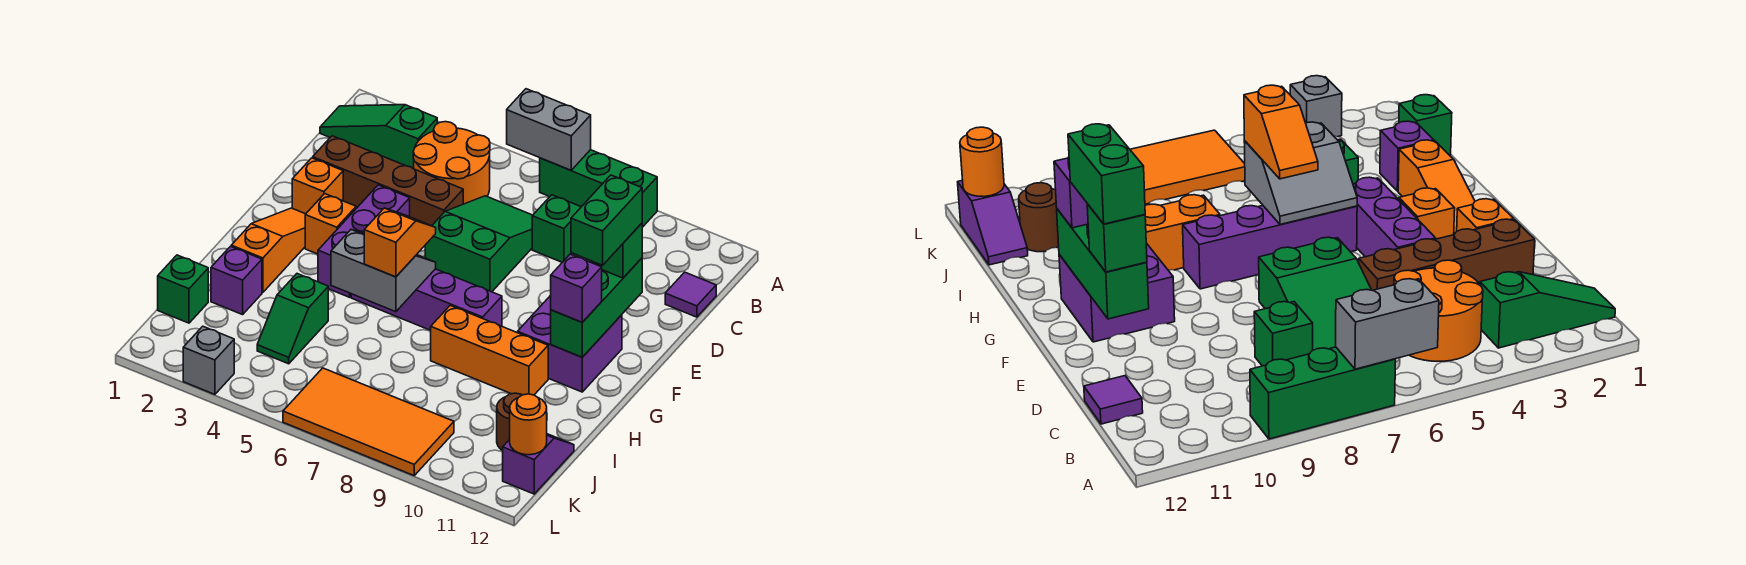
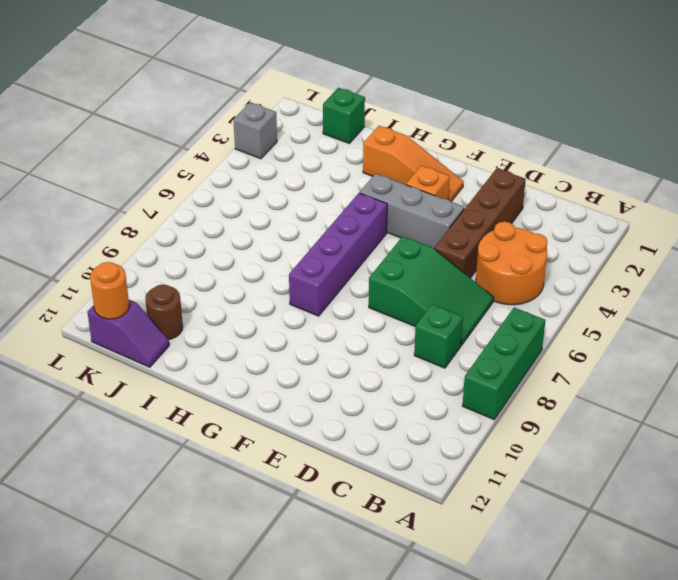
grey brick E4:G4 level 1 -> purple brick E4:G4 level 1
none -> green slope B1:B3 level 1 top 3
none -> purple tile C12 level 1
none -> orange brick E2 level 1

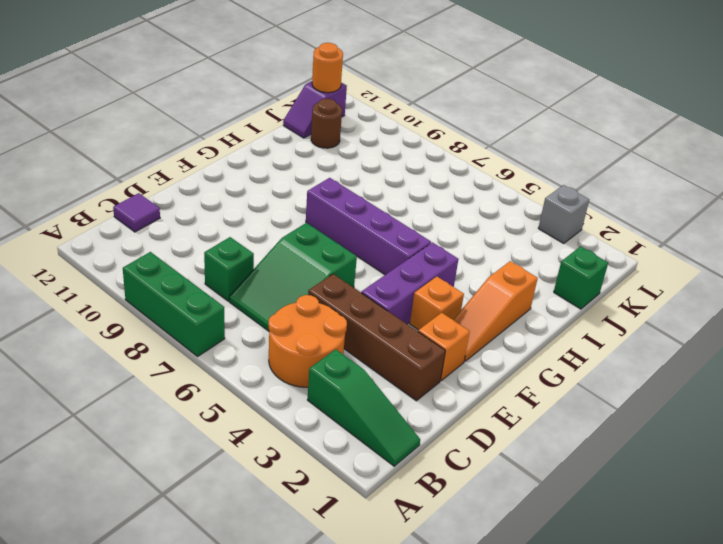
none -> purple brick F10:G11 level 1
none -> orange brick H8:H10 level 1
none -> purple brick I2 level 1

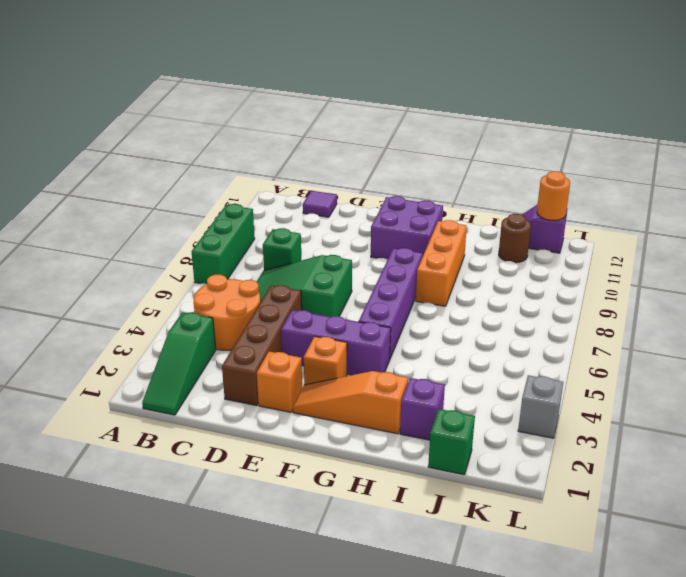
none -> green slope I4:J4 level 1 top I
none -> orange tile K6:L9 level 1
none -> grey brick A6:A7 level 2

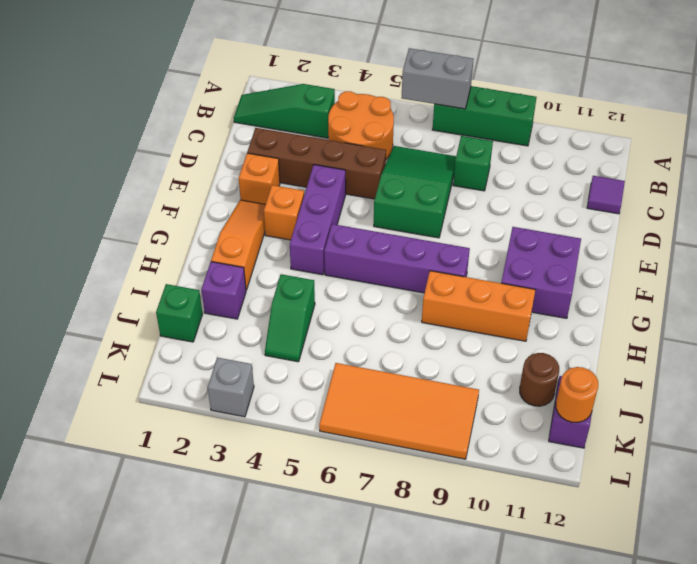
none -> green brick E11:G11 level 2
none -> grey slope G5:H6 level 2 top H
none -> green brick E11 level 3

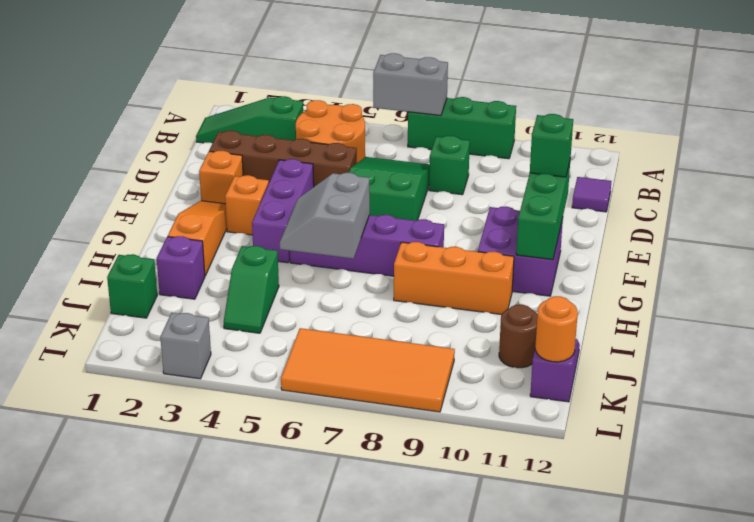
grey slope G5:H6 level 2 top 6 -> grey slope G5:H6 level 2 top H
none -> orange slope G6:H6 level 3 top H
none -> purple brick G11 level 3
none -> green brick E11:F11 level 4

